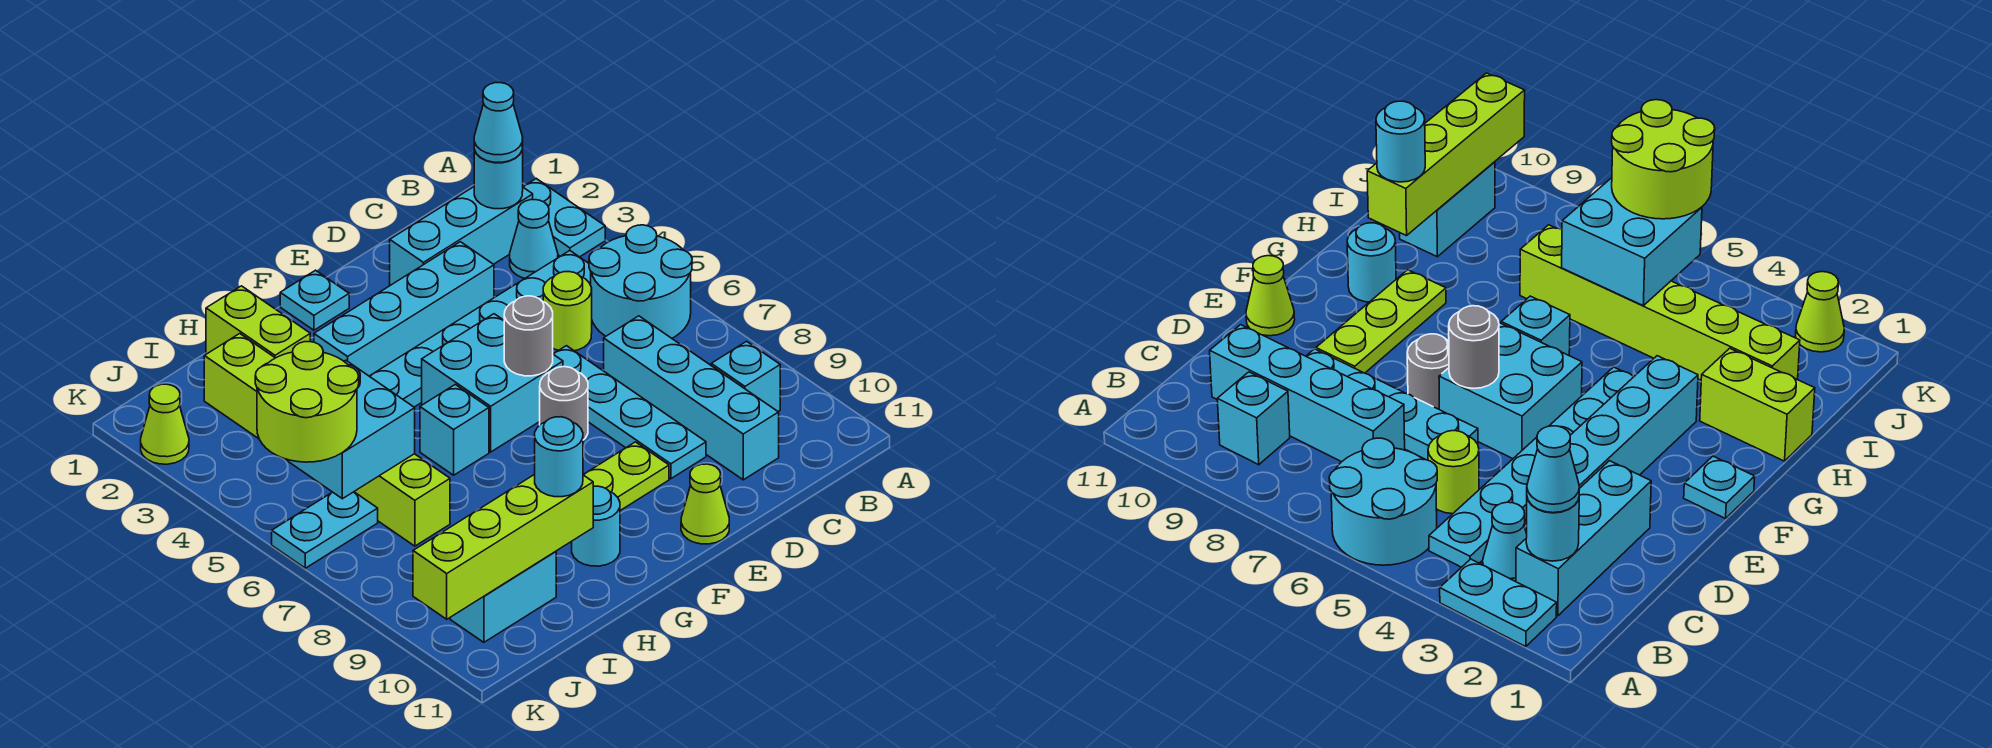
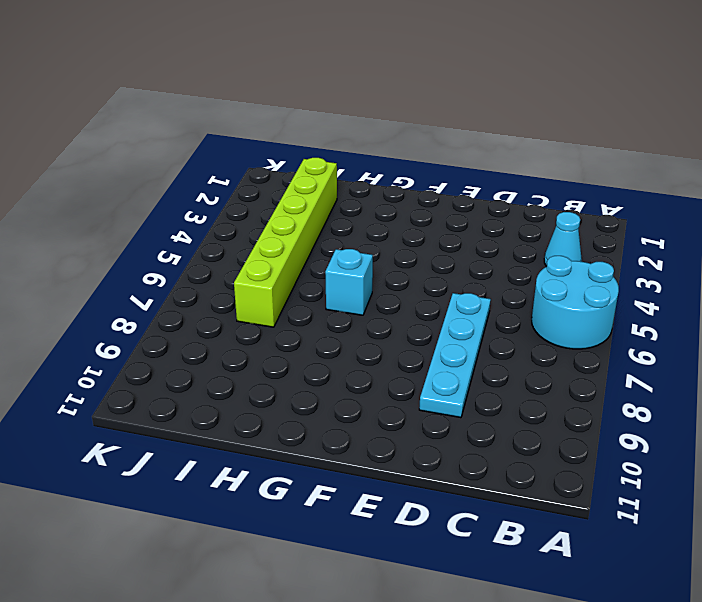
none -> cyan plate A2:A3 level 1
none -> cyan brick B2:D2 level 1
none -> cyan plate B4:G4 level 1

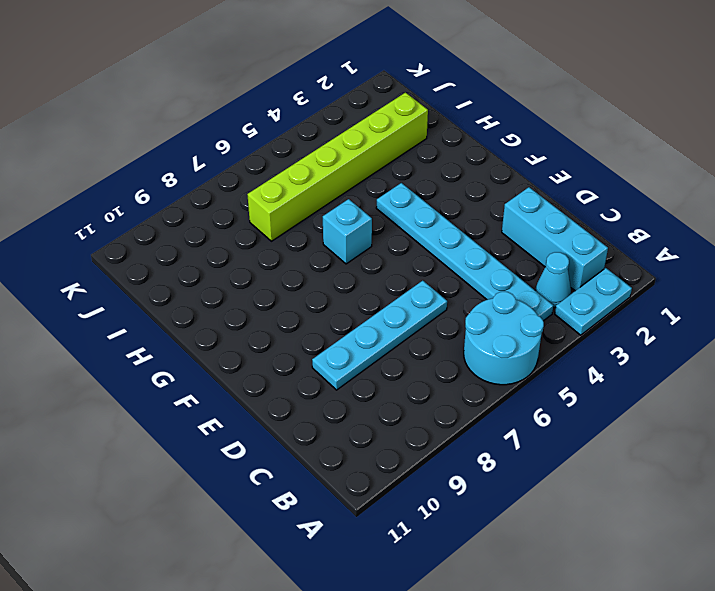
none -> cyan brick B9 level 1
none -> lime round brick C5 level 1
none -> cyan brick C7:C10 level 1

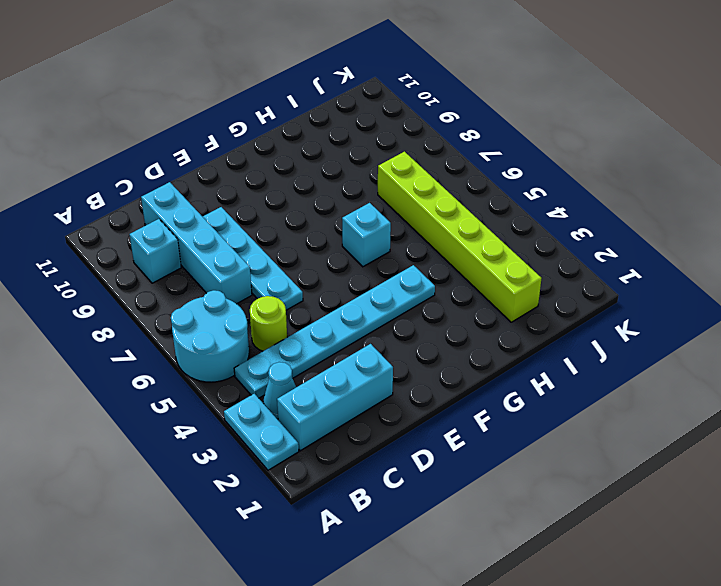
none -> cyan brick D3:G3 level 1
none -> cyan brick E5:F6 level 1
none -> grey round brick E7 level 1

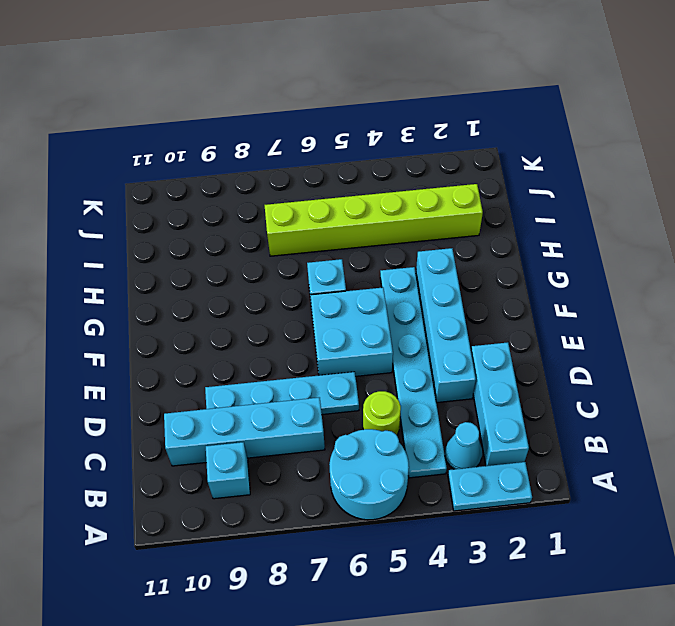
none -> grey round brick E7 level 1
none -> lime plate E9:G9 level 1
none -> lime cone E11 level 1

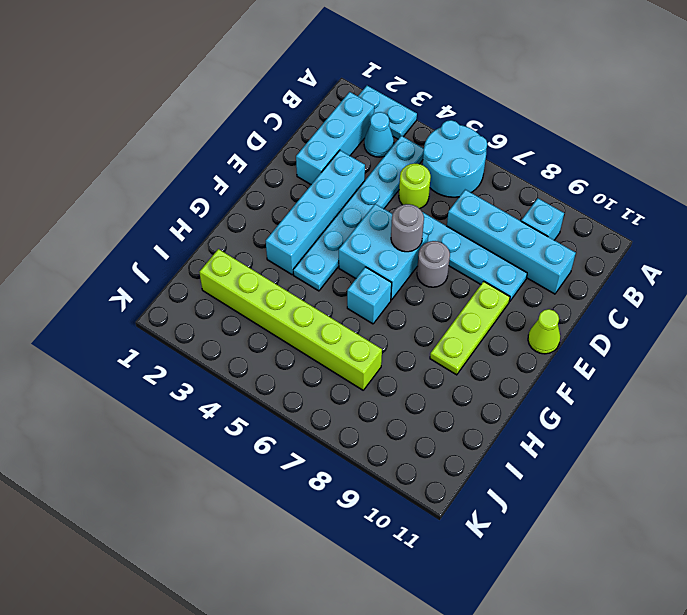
none -> cyan plate F1 level 1
none -> cyan round brick G10 level 1
none -> lime brick H1:H2 level 1

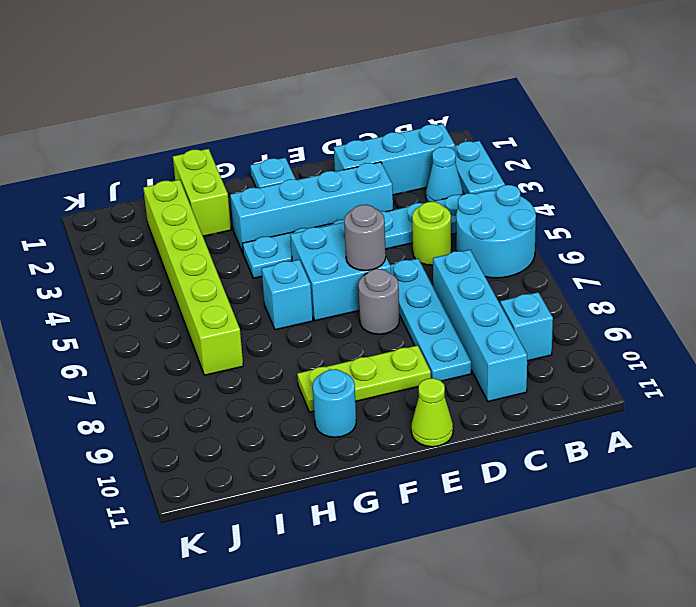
none -> cyan brick I10:J10 level 1
none -> cyan plate J6:K6 level 1
none -> lime cone K2 level 1

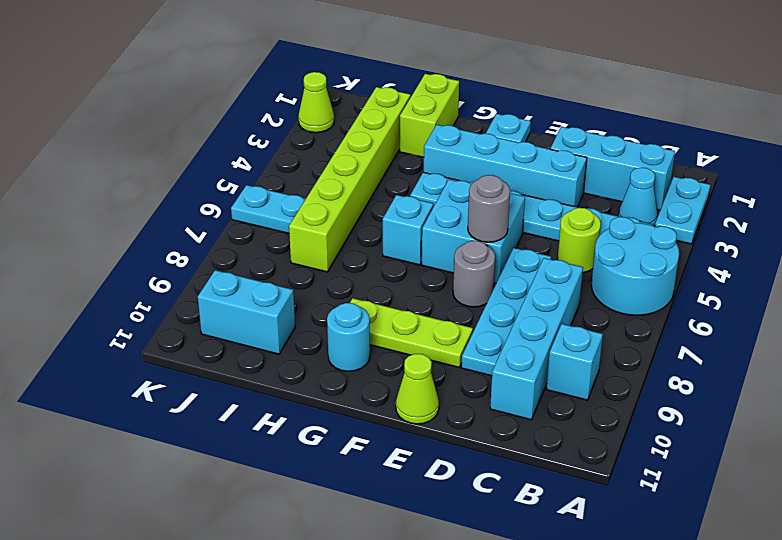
none -> cyan round brick B2 level 2
none -> lime brick H10:K10 level 2
none -> cyan brick I5:J6 level 2

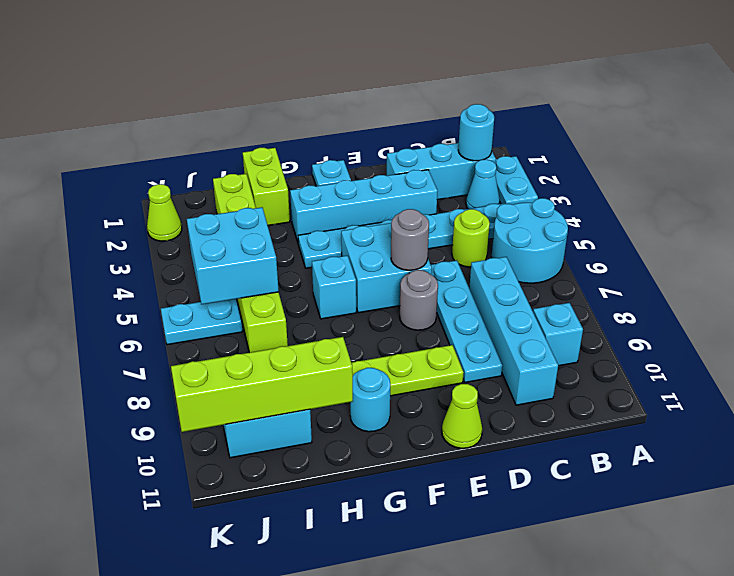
none -> cyan cone B2 level 3
none -> cyan round brick H10 level 3
none -> lime round brick J5:K6 level 3

